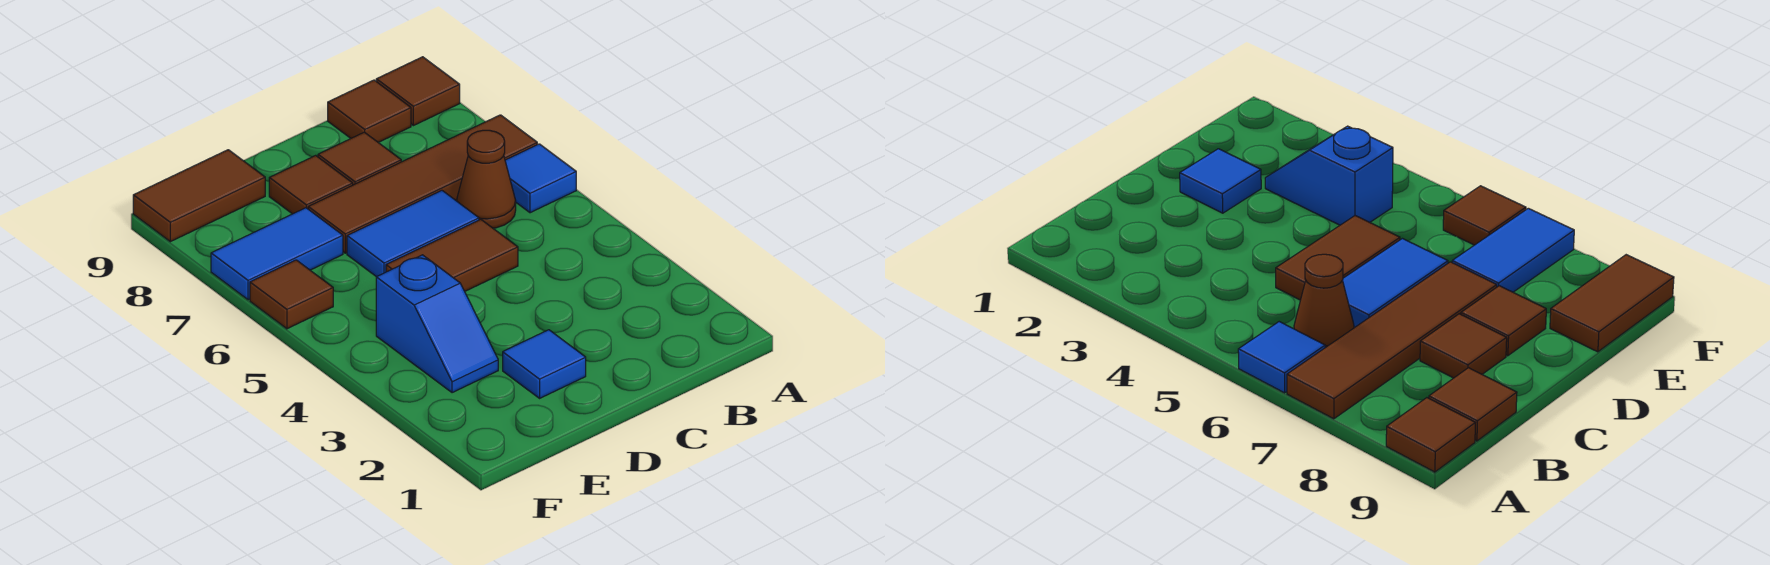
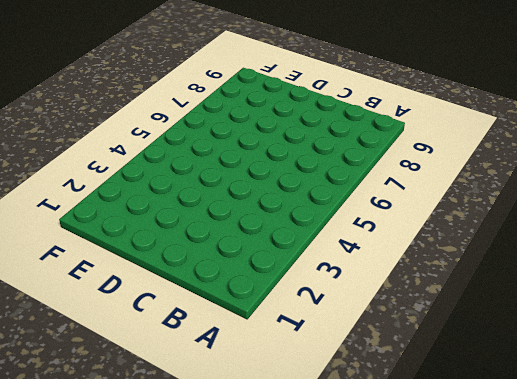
none -> blue tile A6 level 1
none -> brown tile A7:D7 level 1
none -> brown tile A9 level 1

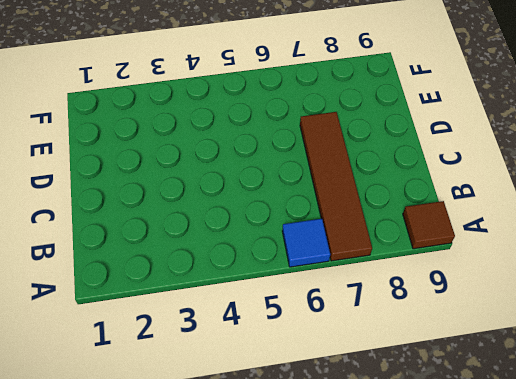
none -> brown cone B6 level 1
none -> brown tile B9 level 1
none -> brown tile C5:D5 level 1

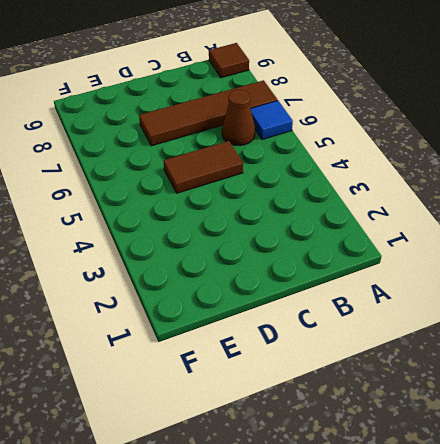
none -> brown tile B9 level 1
none -> blue tile C6:D6 level 1
none -> brown tile C8 level 1

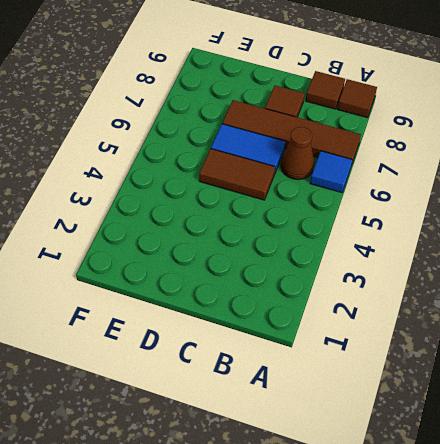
none -> blue tile D2 level 1
none -> brown tile D8 level 1
none -> blue slope E3:E4 level 1 top 4

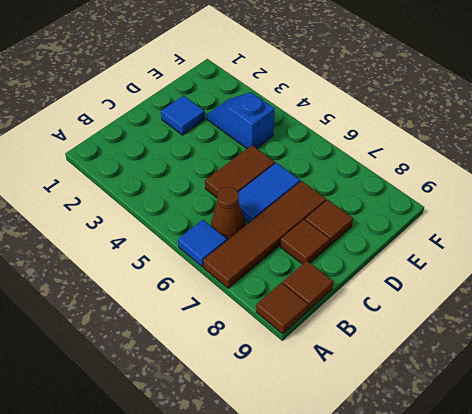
none -> blue tile E7:F7 level 1
none -> brown tile E9:F9 level 1
none -> brown tile F6 level 1

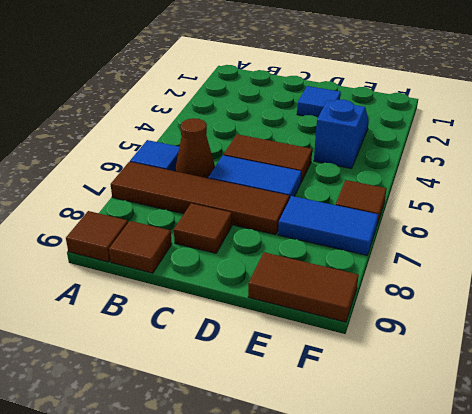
none -> brown tile D8 level 1

